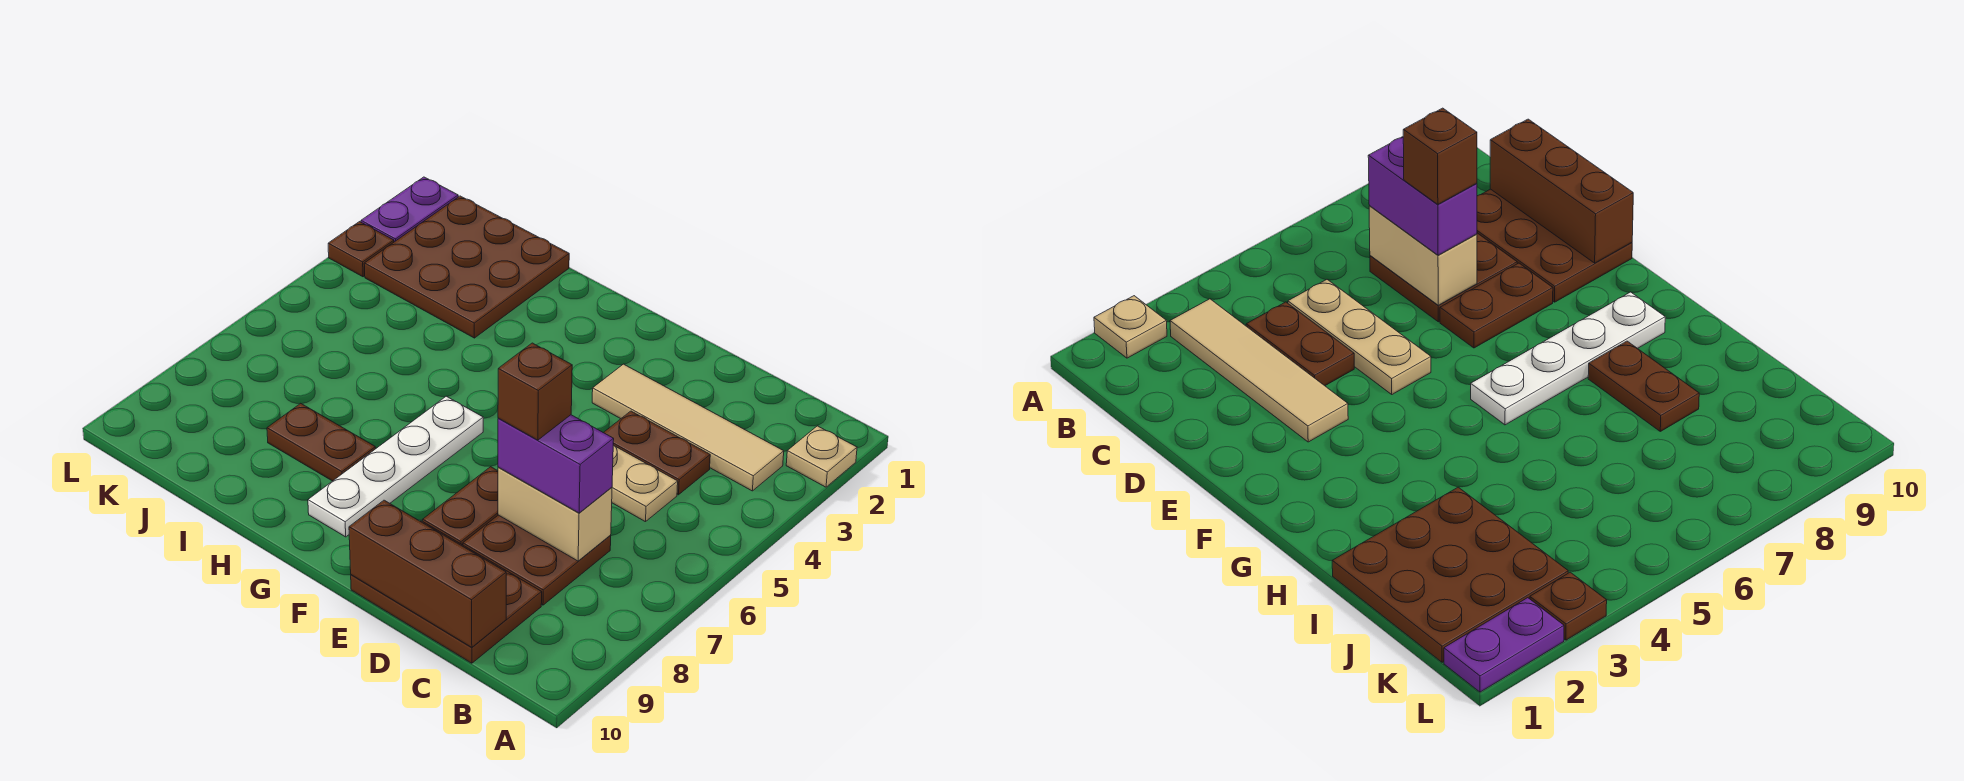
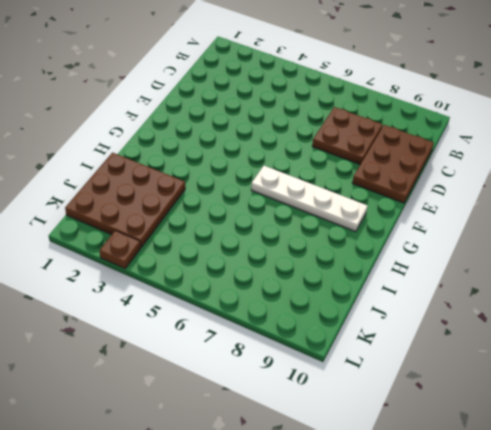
none -> tan plate A2 level 1
none -> tan tile B3:E3 level 1
none -> brown plate C4:D4 level 1

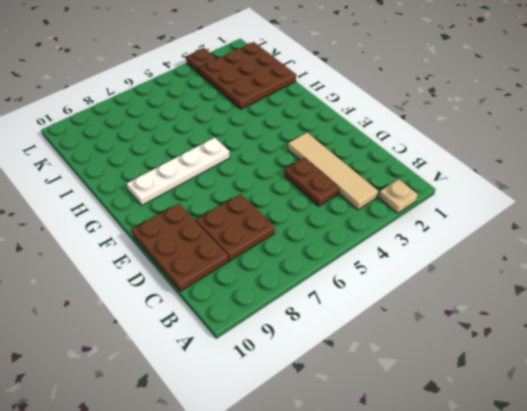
none -> tan plate C5:E5 level 1
none -> brown plate E7:E8 level 1
none -> brown plate H8:I8 level 1

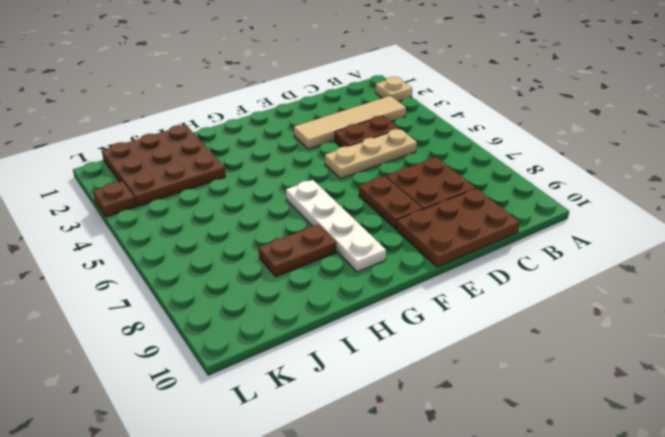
none -> purple plate L1:L2 level 1
none -> tan brick C7:D7 level 2
none -> brown brick C10:E10 level 2

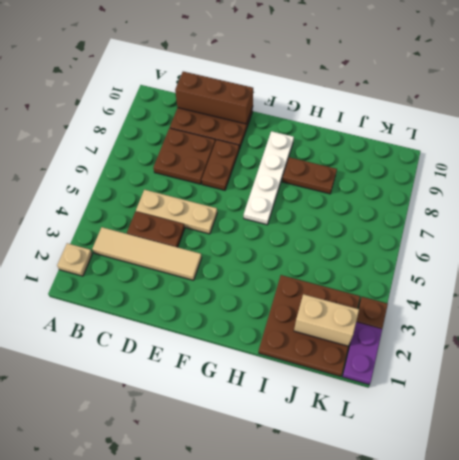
tan brick J2:K2 level 2 -> tan brick C7:D7 level 2
none -> purple brick C7:D7 level 3
none -> brown brick D7 level 4

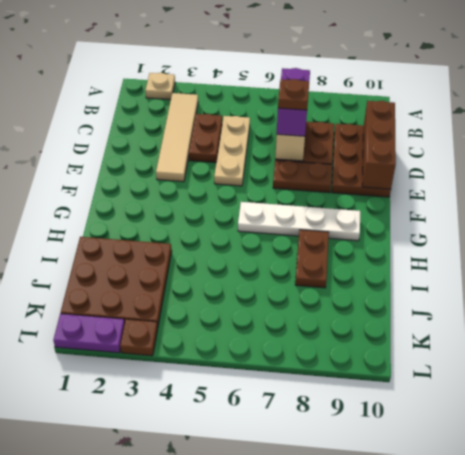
brown plate D7 level 4 -> brown brick D7 level 4

